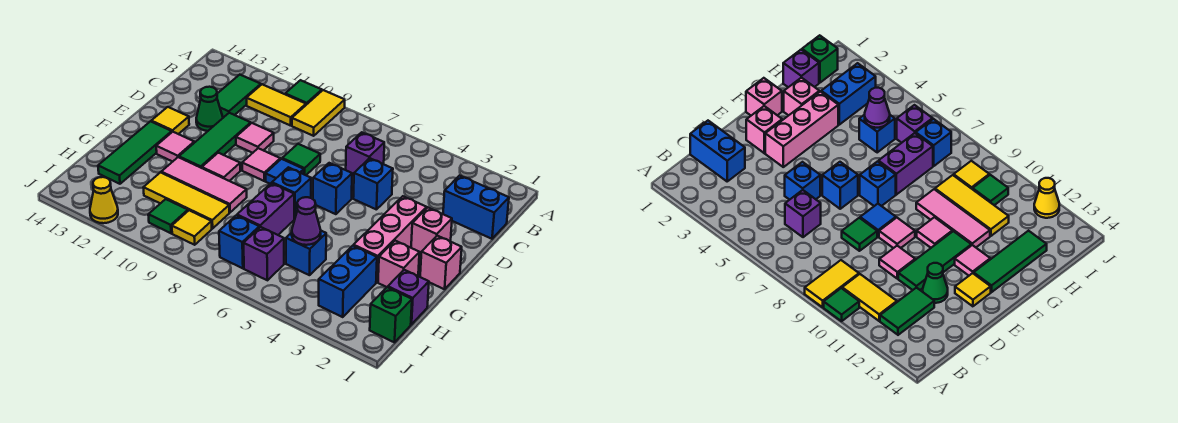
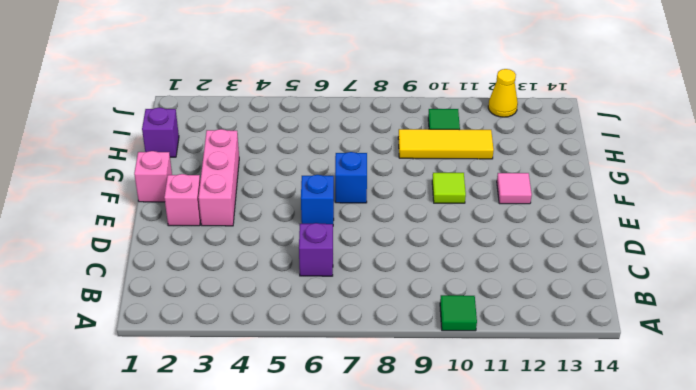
lime tile F10 level 1 -> pink tile F10 level 1
none -> yellow tile A9:B9 level 1
none -> yellow tile B10:B11 level 1
none -> green tile B12:C12 level 1
none -> blue brick C1:C2 level 1

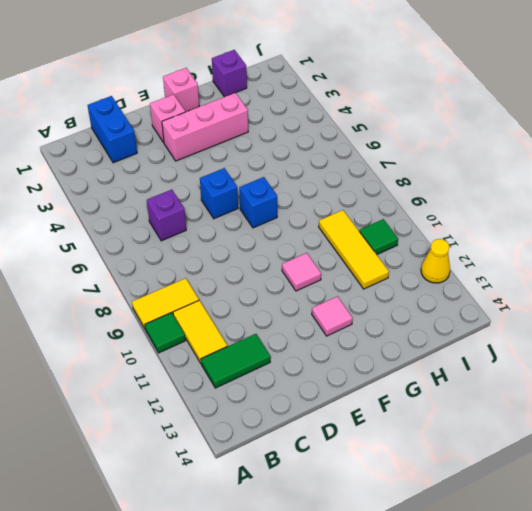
none -> blue brick D5 level 1
none -> green tile D8 level 1
none -> pink tile D10 level 1
none -> green tile D11:F11 level 1

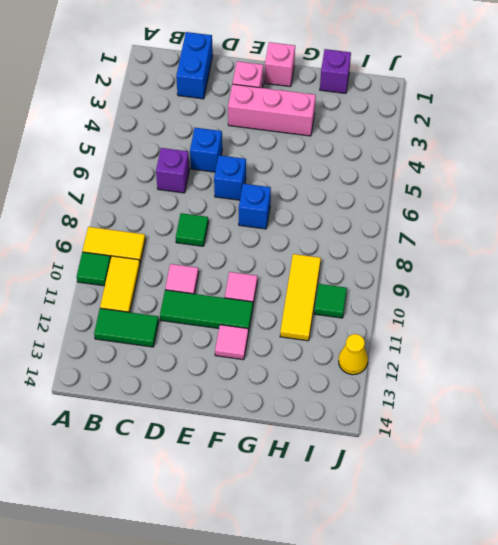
none -> green cone D12 level 1
none -> blue tile E8 level 1
none -> pink tile E9 level 1
none -> yellow tile E13 level 1

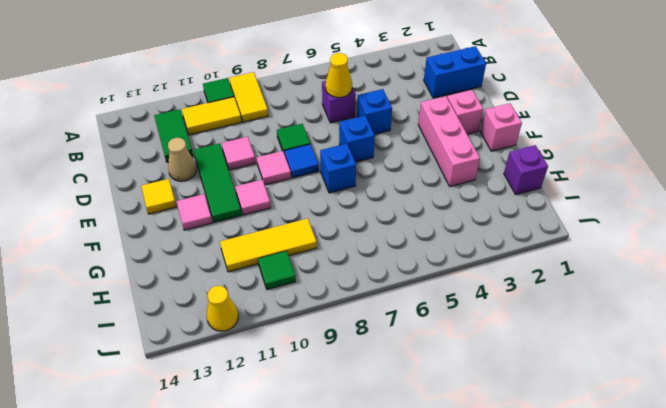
yellow cone C6 level 2 -> none
tan cone D12 level 1 -> green cone D12 level 1
none -> green tile F13:H13 level 1
none -> pink brick G2 level 1
none -> purple brick G7:H7 level 1
none -> pink tile G9:G11 level 1

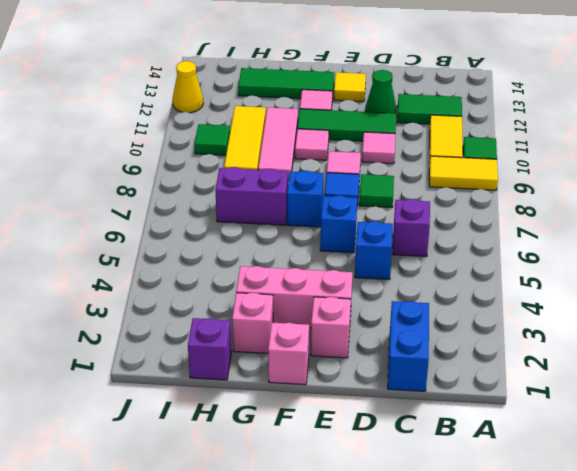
none -> blue brick H3:I3 level 1
none -> blue brick H5 level 1
none -> green brick I1 level 1
none -> purple brick I6 level 1

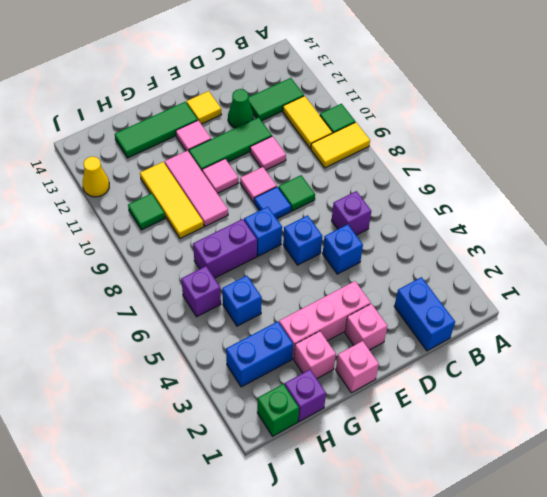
none -> blue brick I7 level 1
none -> yellow tile I9 level 1
none -> purple cone H5 level 2

